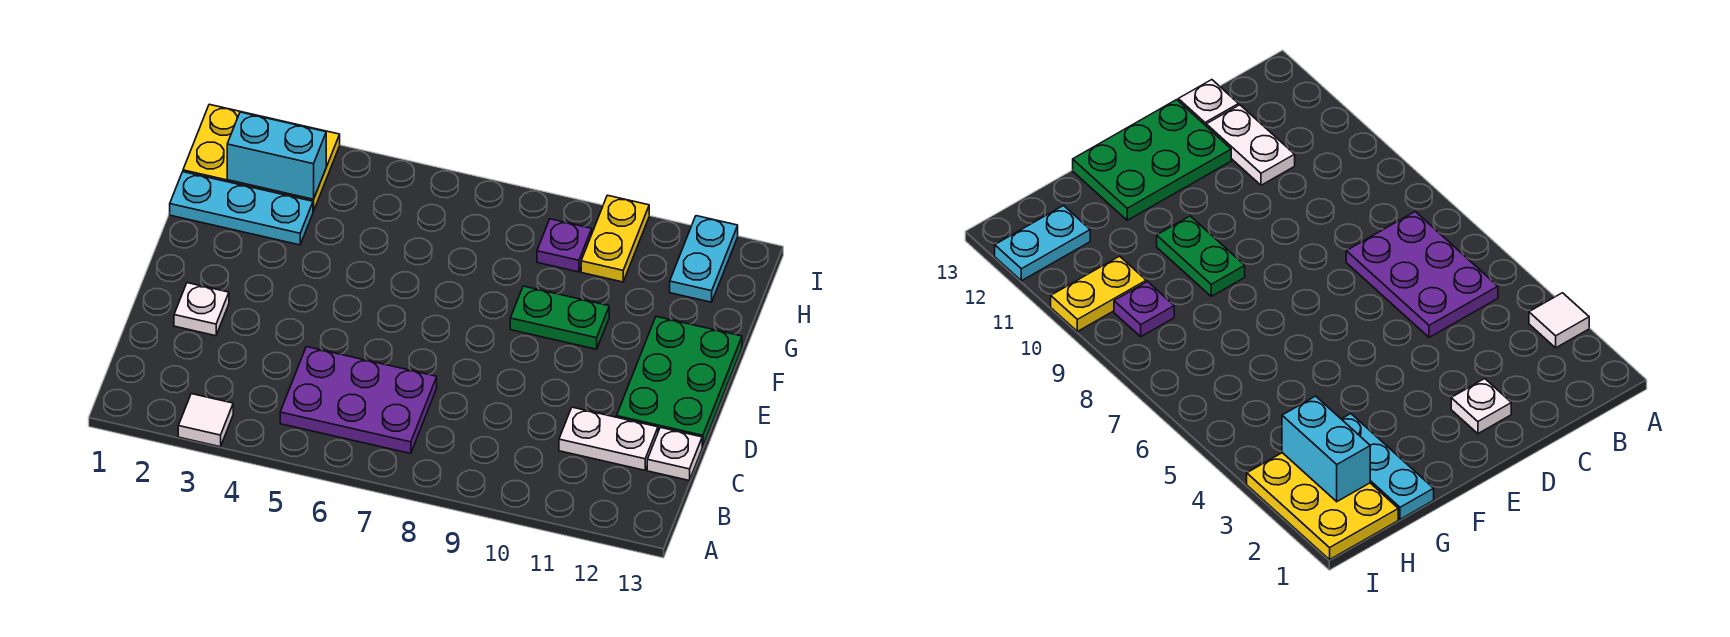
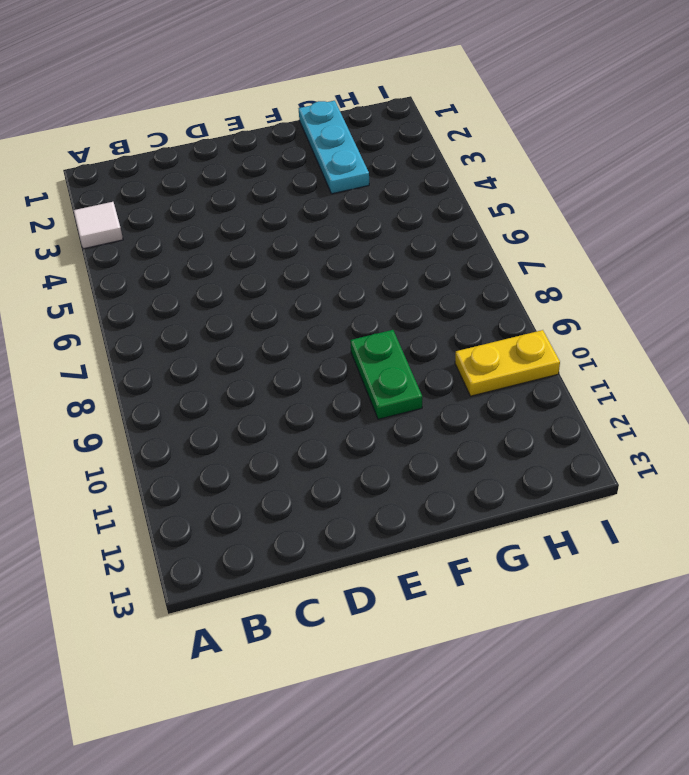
none -> purple plate B5:C7 level 1
none -> white plate C11:C12 level 1
none -> white plate C13 level 1

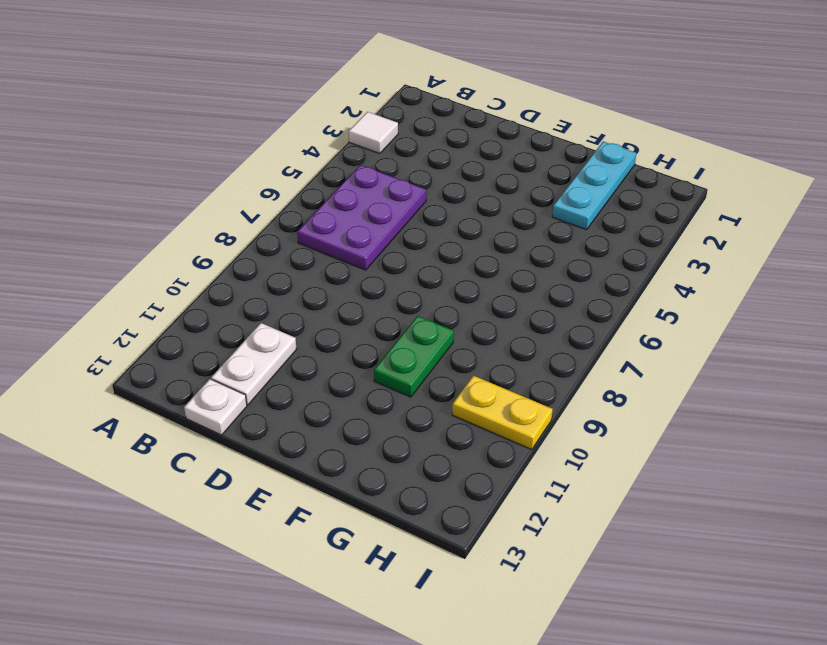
none -> white plate D2 level 1
none -> green plate D12:F13 level 1
none -> yellow plate H1:I3 level 1

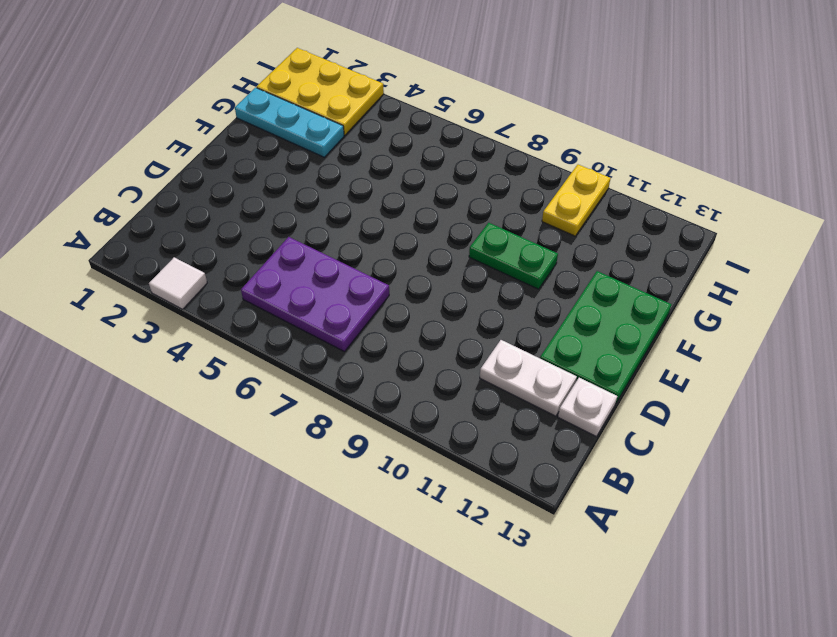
none -> white plate D2 level 1
none -> purple plate H9 level 1
none -> cyan plate H12:I12 level 1

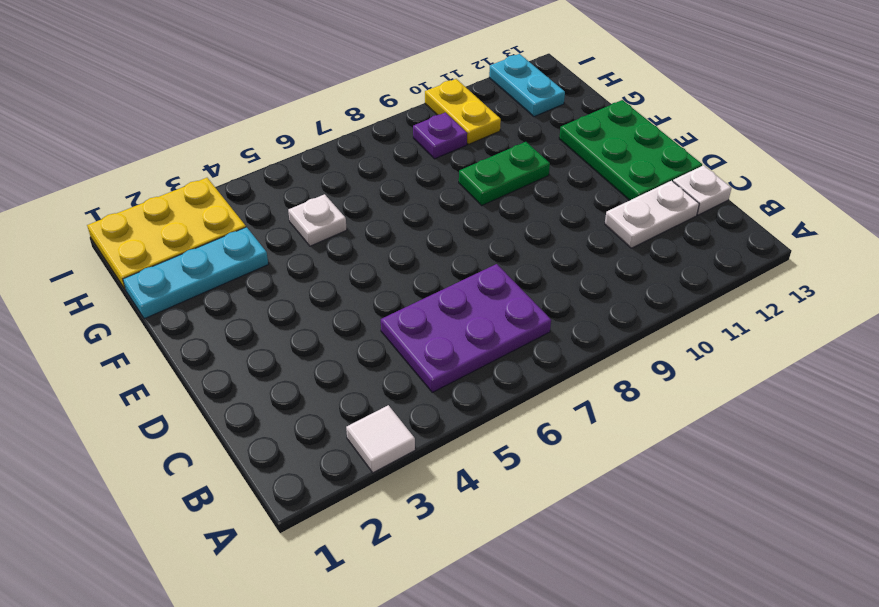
white plate G5 level 1 -> white plate D2 level 1
none -> cyan brick H2:H3 level 2

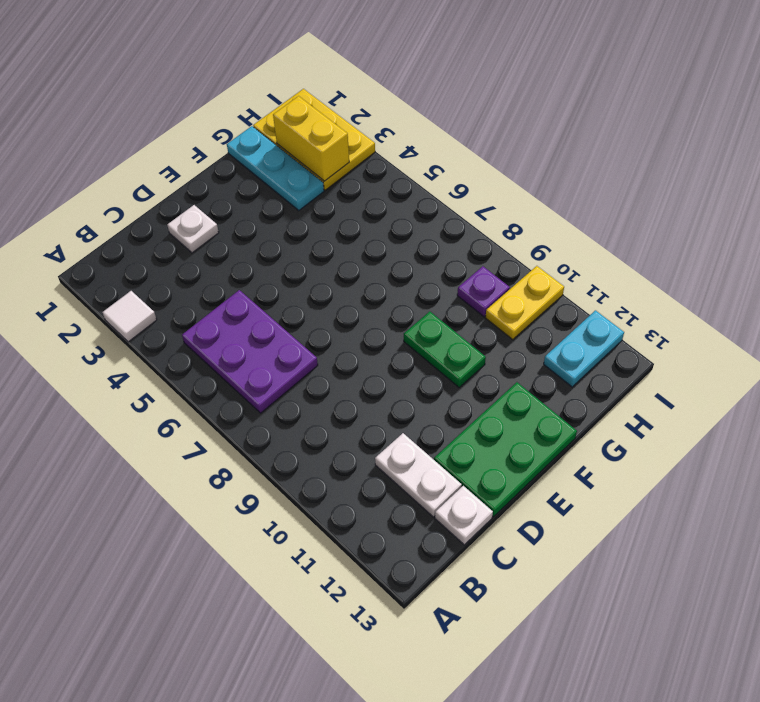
yellow brick H2:H3 level 2 -> cyan brick H2:H3 level 2

